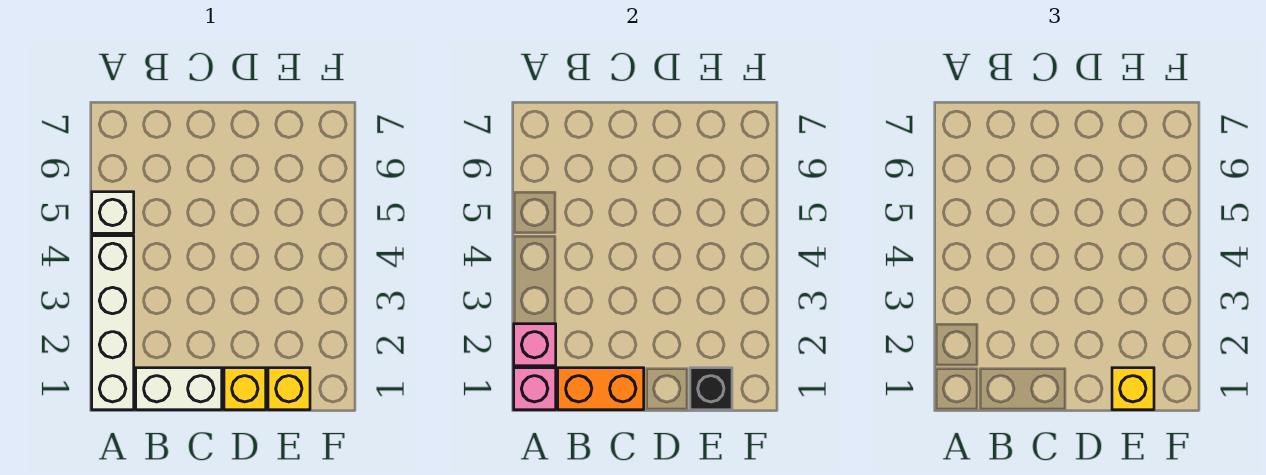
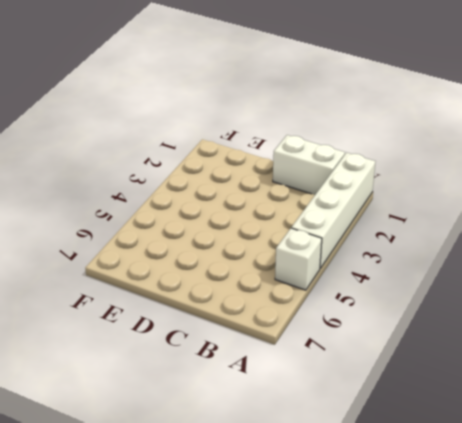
none -> yellow brick D1 level 1
none -> yellow brick E1 level 1

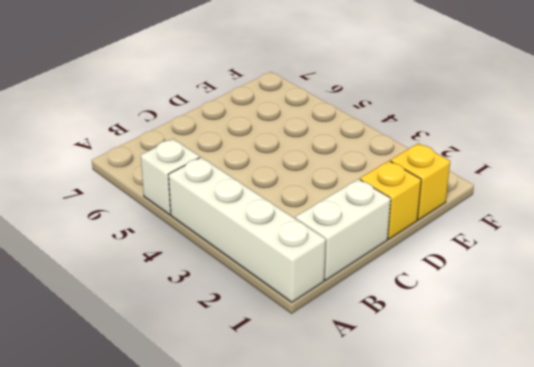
none -> pink brick A1 level 2
none -> pink brick A2 level 2

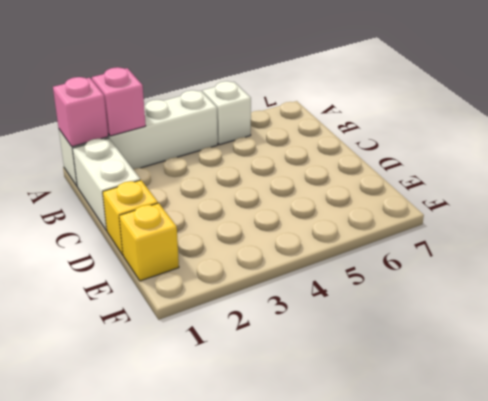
none -> orange brick B1:C1 level 2
none -> black brick E1 level 2

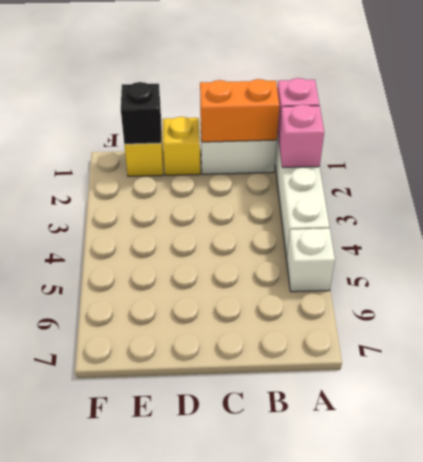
none -> yellow brick E1 level 3

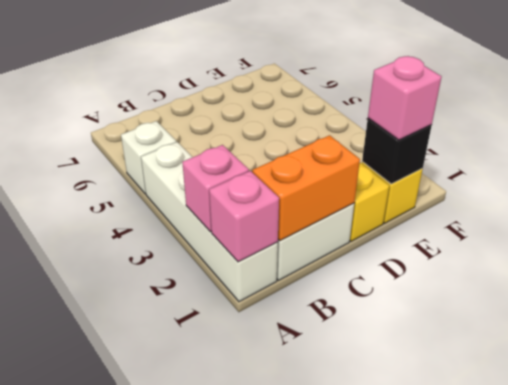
pink brick E1 level 3 -> yellow brick E1 level 3

